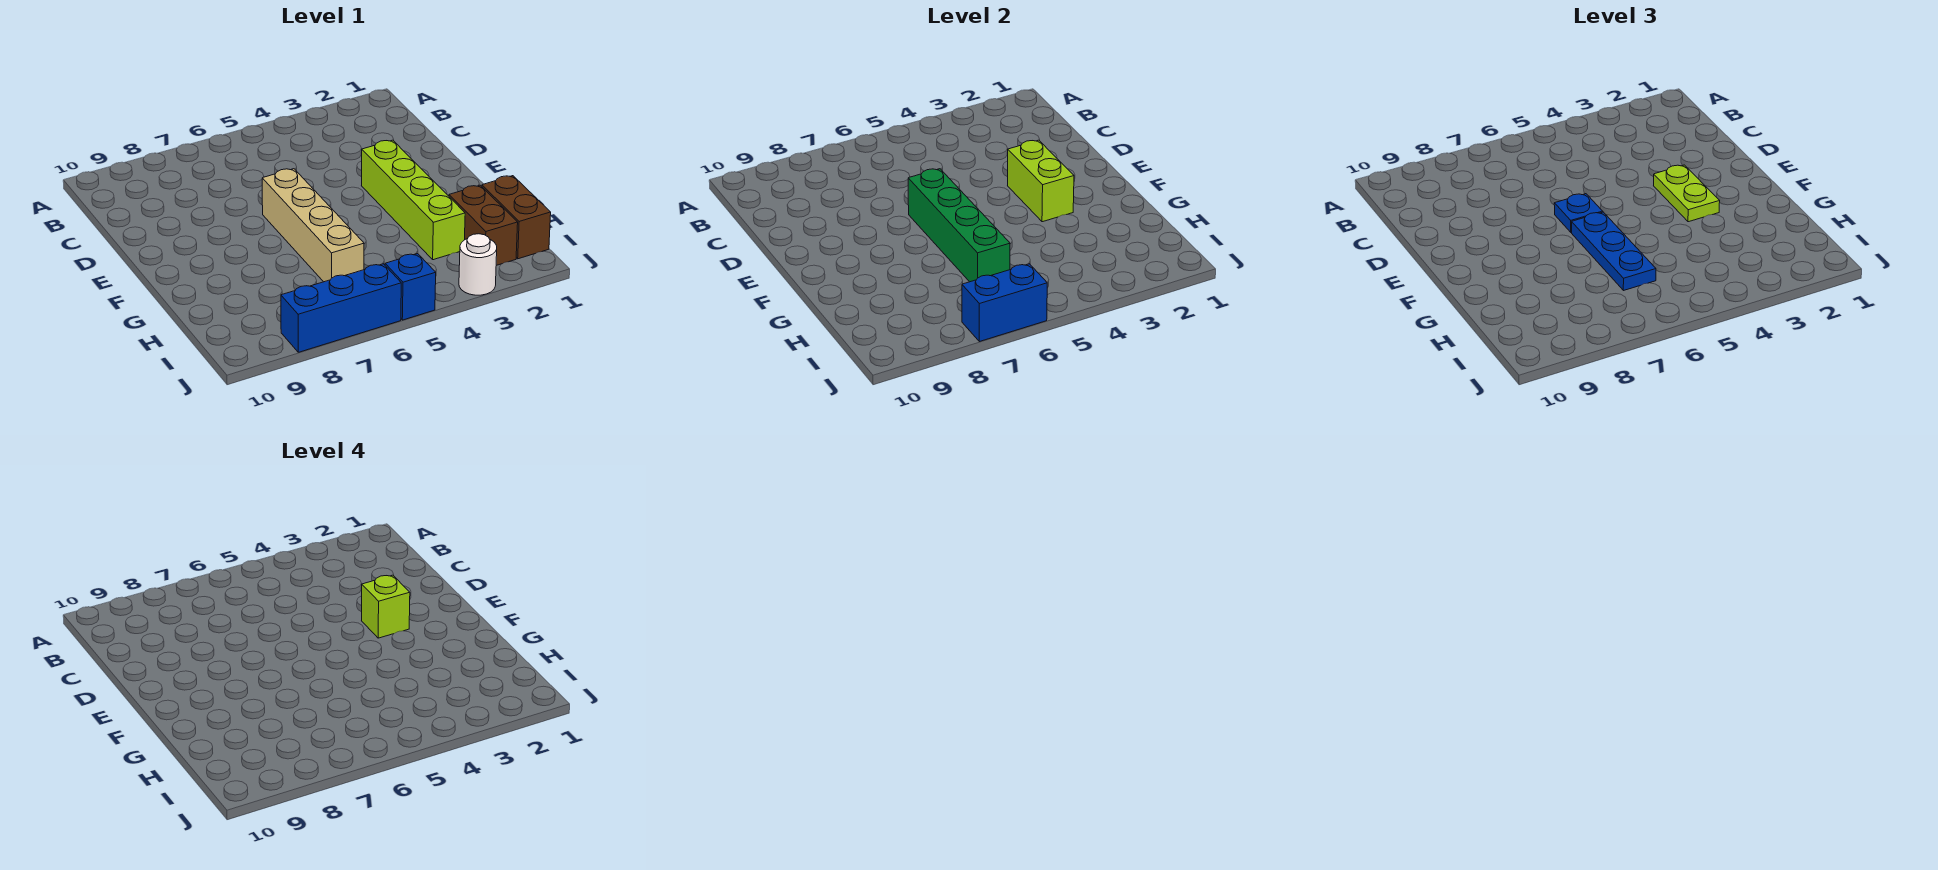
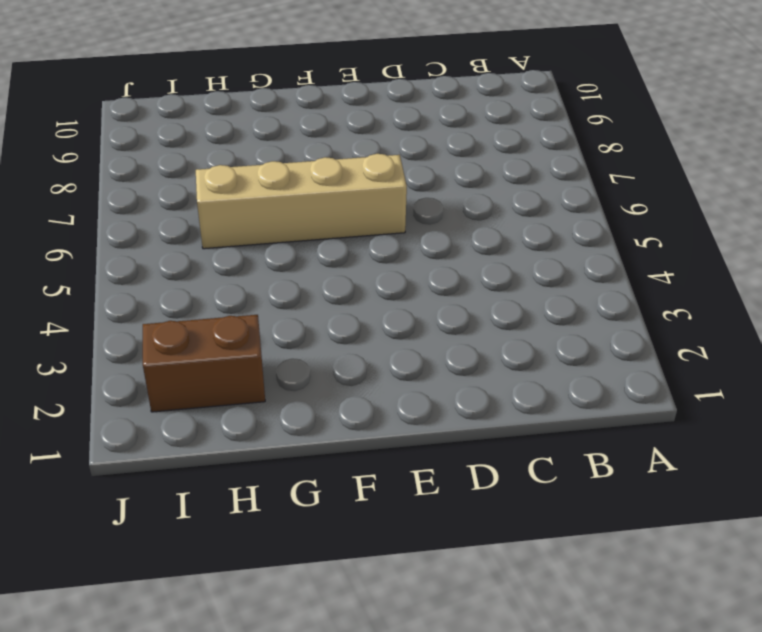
none -> lime brick E3:H3 level 1
none -> brown brick H1:I1 level 1
none -> white round brick J3 level 1

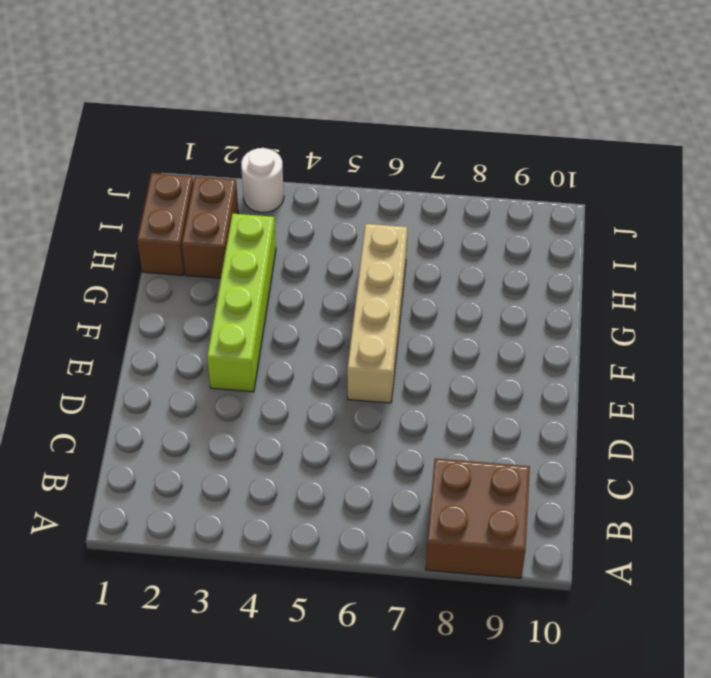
brown brick A8:B9 level 1 -> none
none -> blue brick J5 level 1
none -> blue brick J6:J8 level 1
none -> lime brick E3:F3 level 2

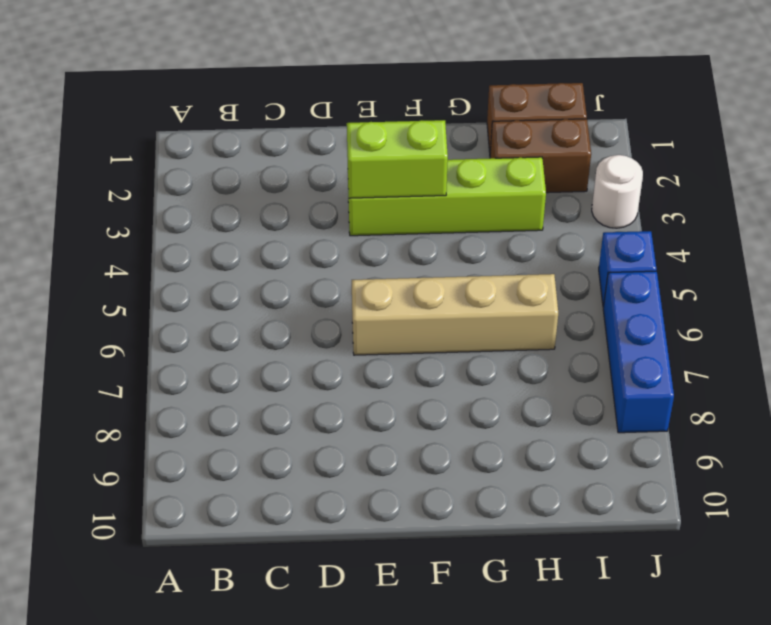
none -> green brick E6:H6 level 2
none -> blue brick J6:J7 level 2
none -> lime plate E3:F3 level 3

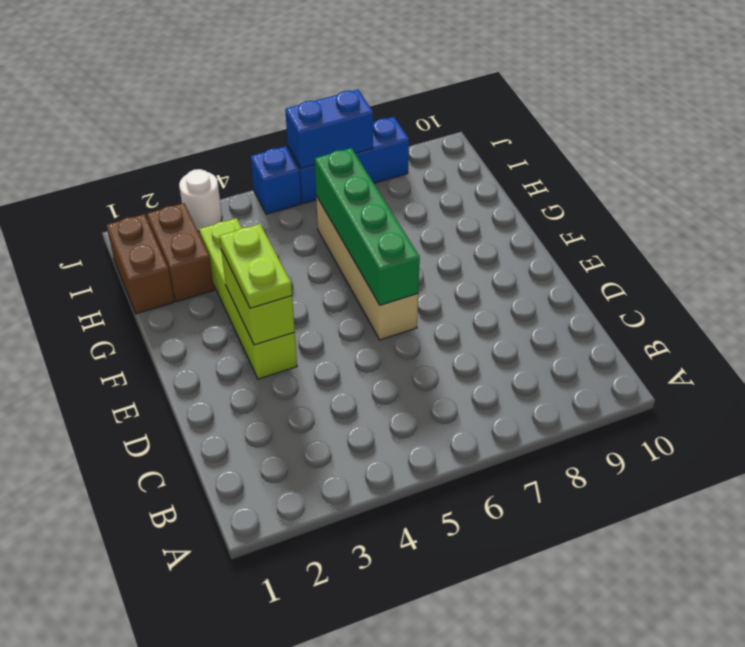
none -> blue plate E6 level 3
none -> blue plate F6:H6 level 3
none -> lime brick E3 level 4

